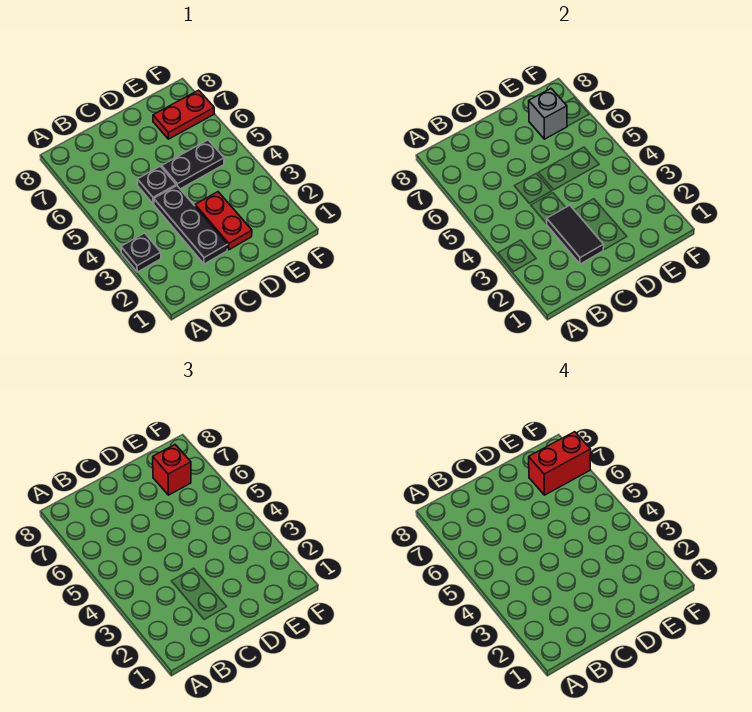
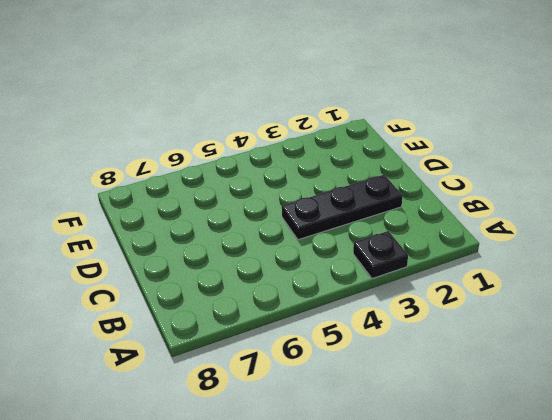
none -> black plate C5 level 1
none -> red plate D2:D3 level 1

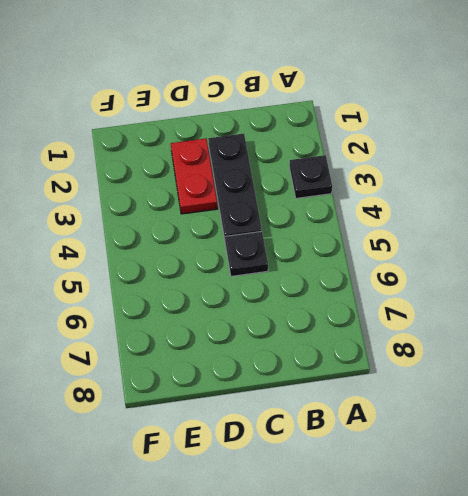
none -> black plate D5:E5 level 1
none -> red plate E7:F7 level 1

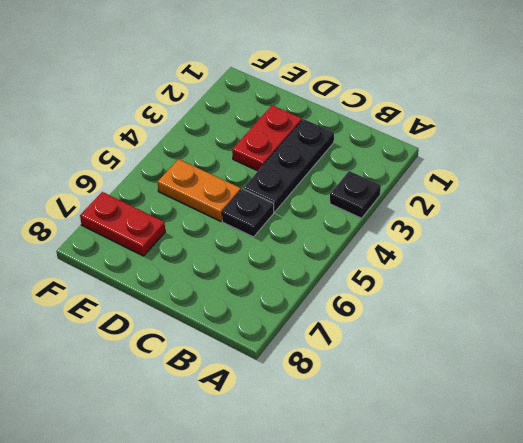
orange plate D5:E5 level 1 -> black plate D5:E5 level 1
none -> black tile C2:C3 level 2
none -> grey brick E7 level 2

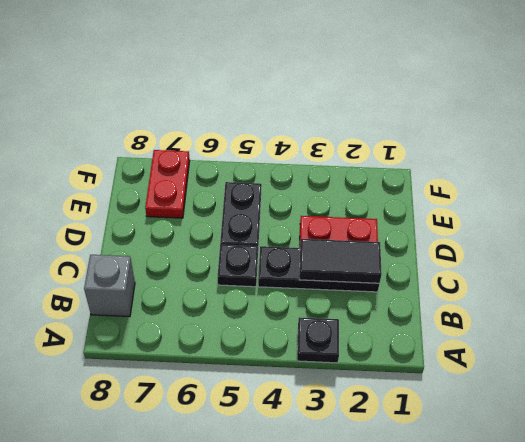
grey brick B8 level 1 -> grey brick E7 level 2
none -> red brick E7 level 3
none -> red brick E7:F7 level 4

